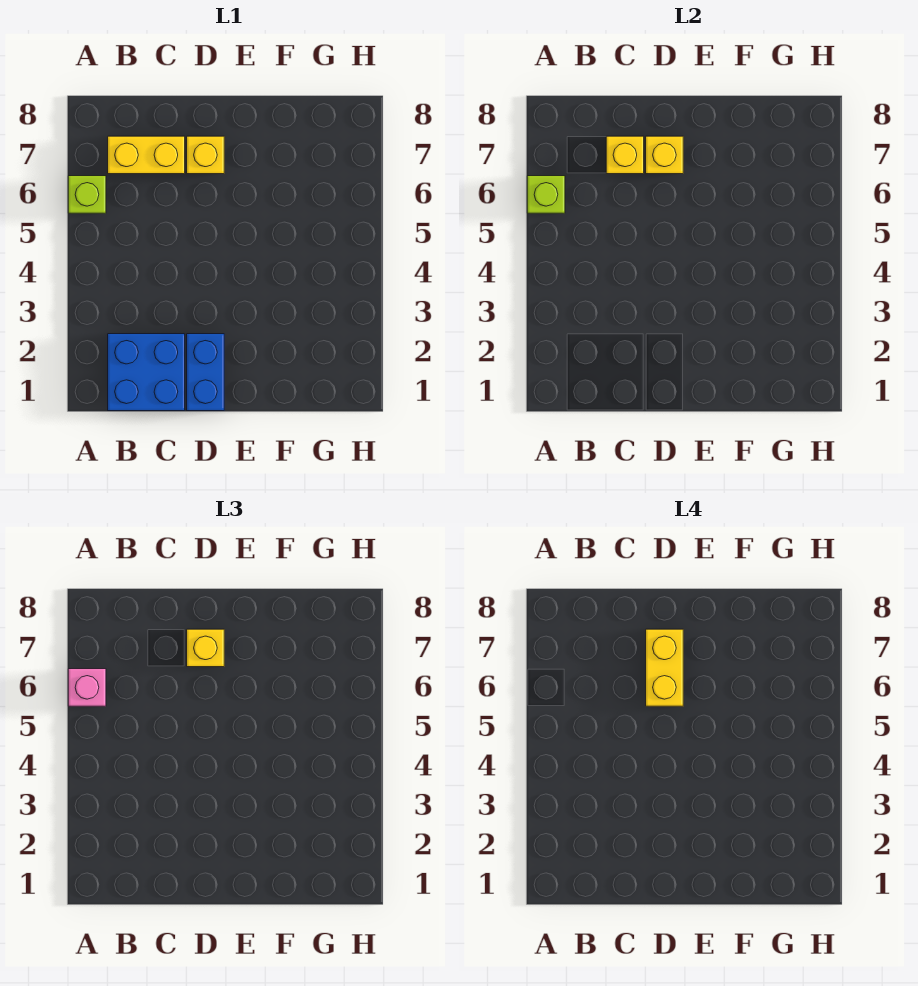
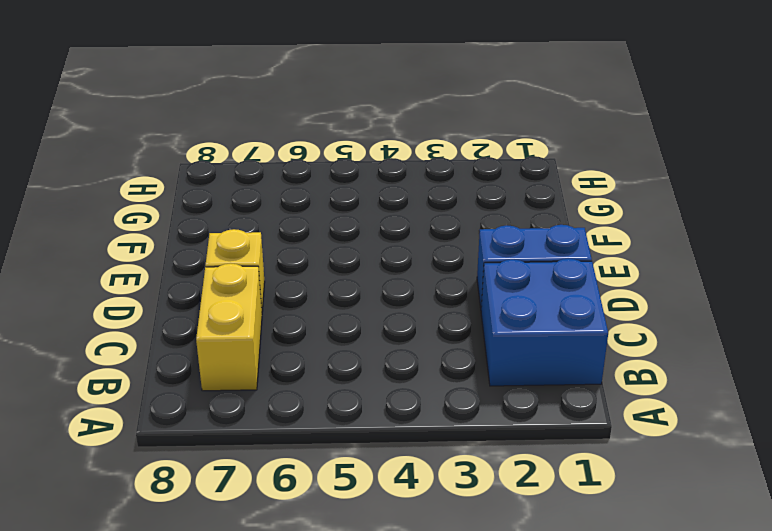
none -> lime brick A6 level 1
none -> lime brick A6 level 2

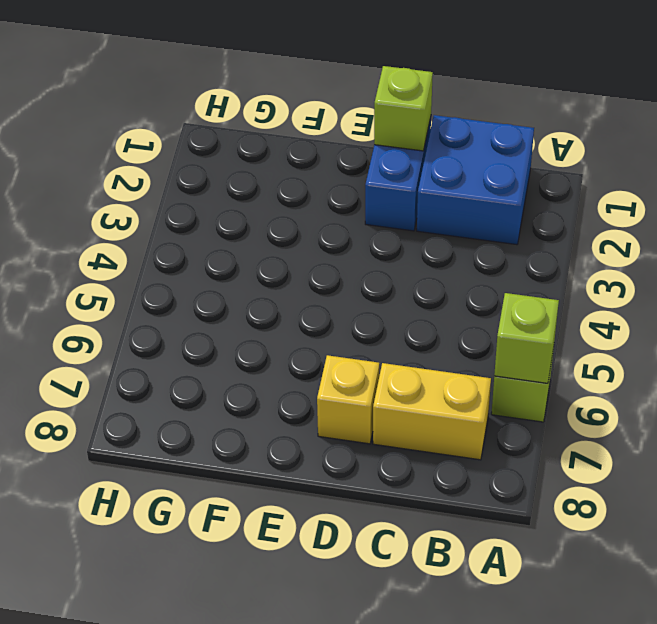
lime brick D1 level 2 -> none
none -> yellow brick C7 level 2
none -> yellow brick D7 level 2

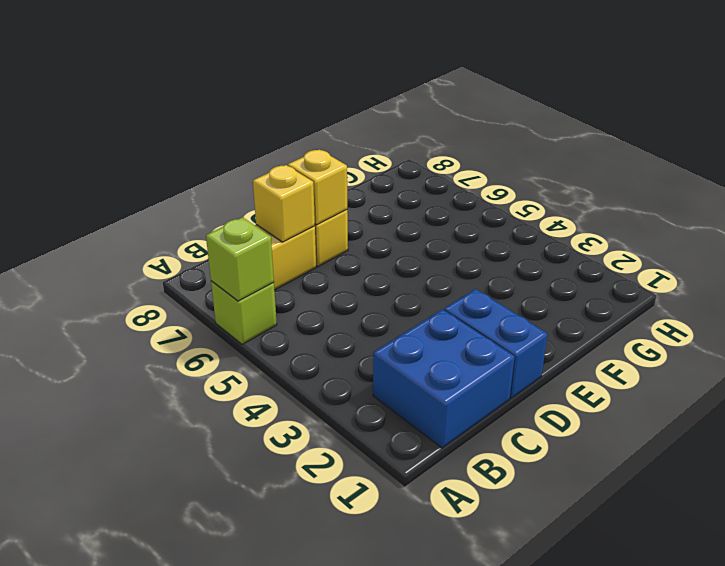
none -> pink brick A6 level 3
none -> yellow brick D7 level 3

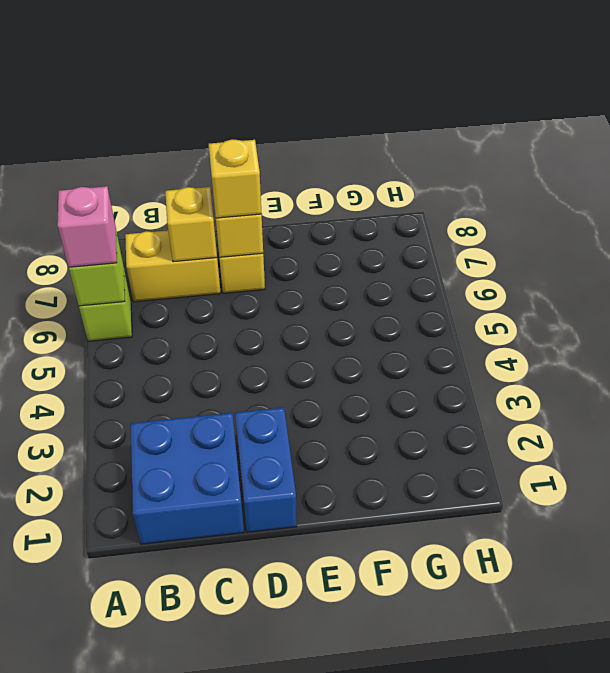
none -> yellow brick D6:D7 level 4

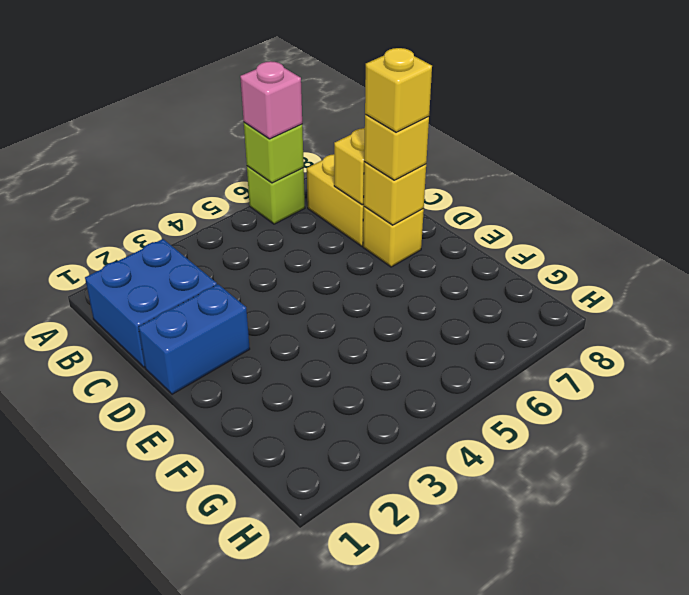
yellow brick D7 level 4 -> yellow brick D6:D7 level 4

